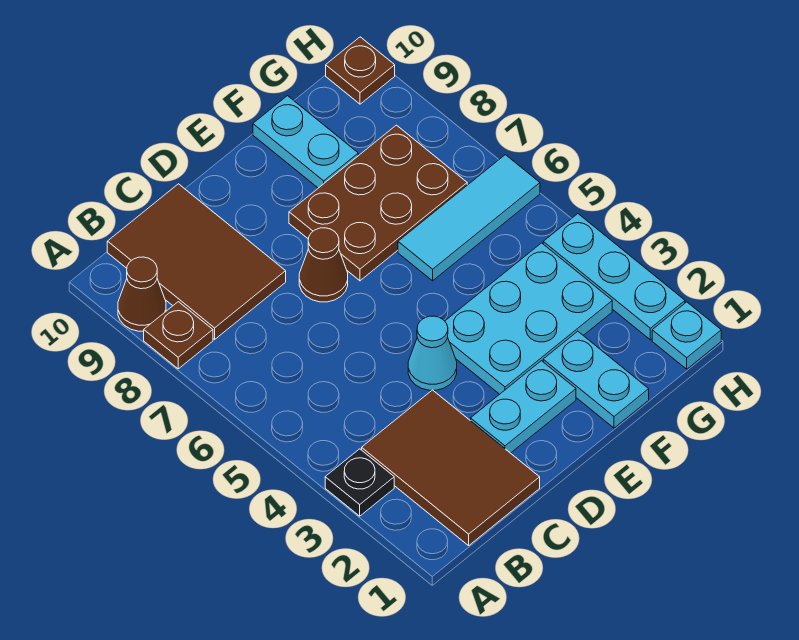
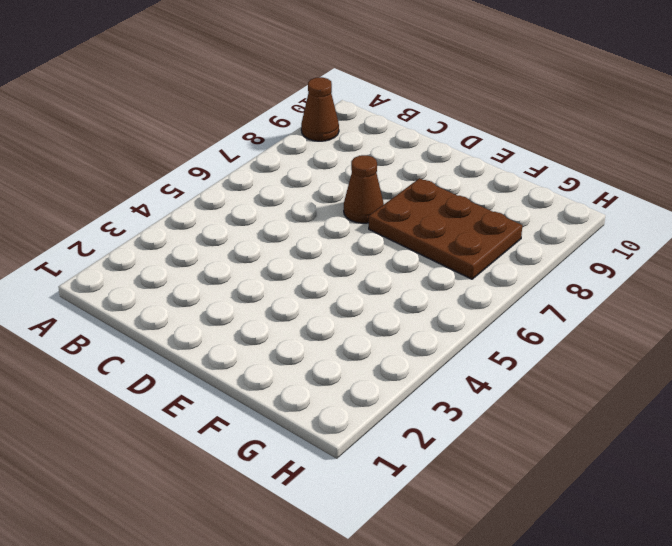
none -> black plate A3 level 1
none -> brown plate A8 level 1
none -> brown tile B1:C3 level 1

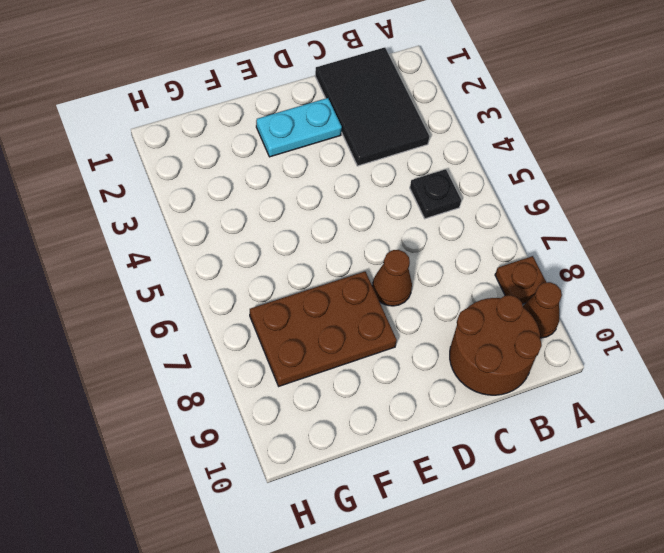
black tile B1:C3 level 1 -> brown tile B1:C3 level 1
black plate B5 level 1 -> black plate A3 level 1
brown round brick B9:C10 level 1 -> brown tile B8:C10 level 1
none -> cyan cone D4 level 1
none -> cyan plate E3:G4 level 1
none -> cyan plate F1:F2 level 1

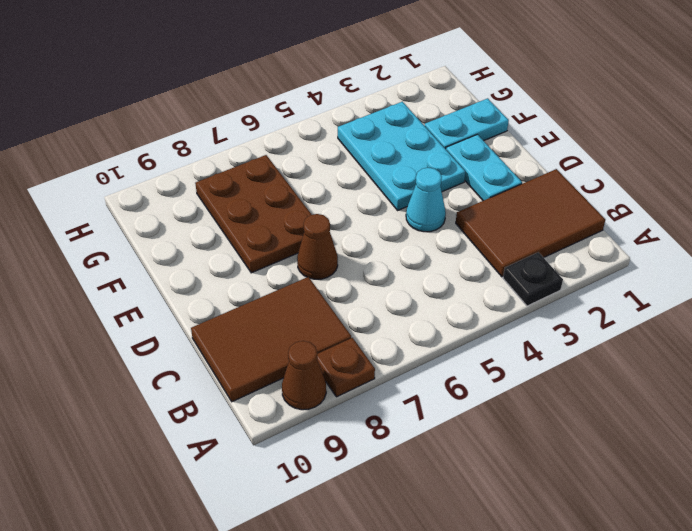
none -> cyan tile F6:H6 level 1
none -> cyan plate F9:F10 level 1
none -> cyan plate H1 level 1

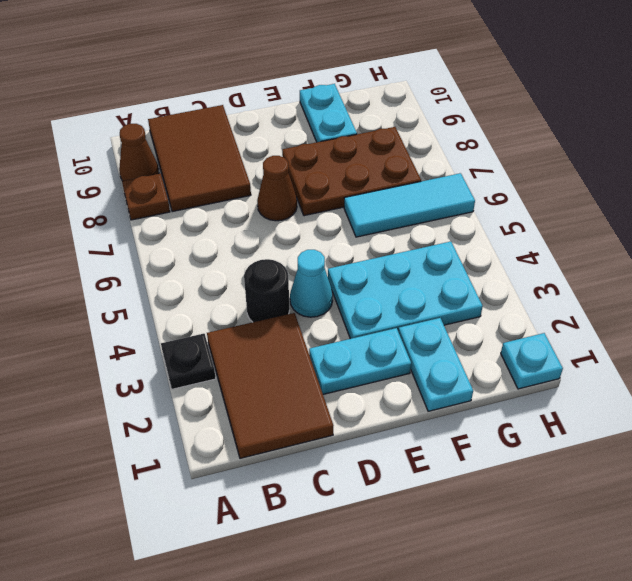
black round brick C4 level 1 -> none
none -> cyan plate H2:H4 level 1
none -> brown plate H10 level 1

